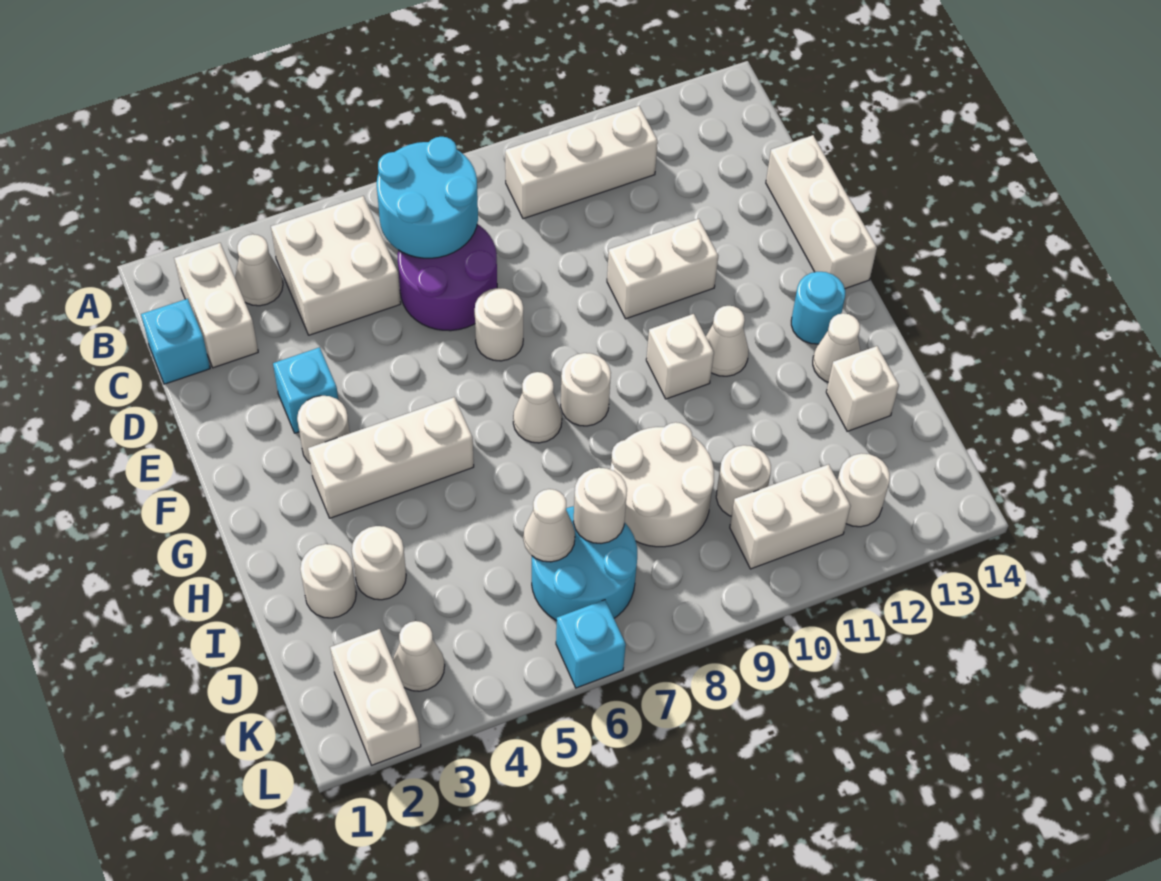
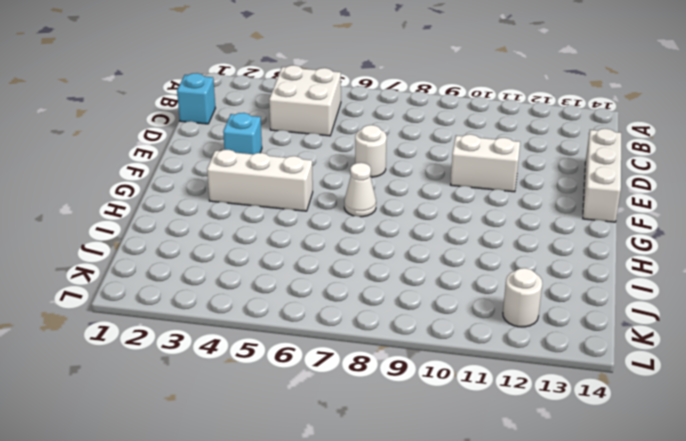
none -> white brick B2:C2 level 1
none -> white cone B3 level 1
none -> white brick B9:B11 level 1
none -> purple round brick C6:D7 level 1

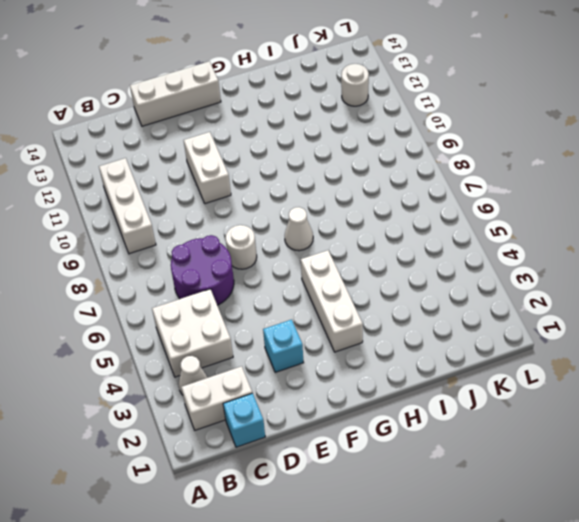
none -> white round brick F3 level 1
none -> white round brick G8 level 1
none -> white brick G10 level 1
none -> white cone G11 level 1

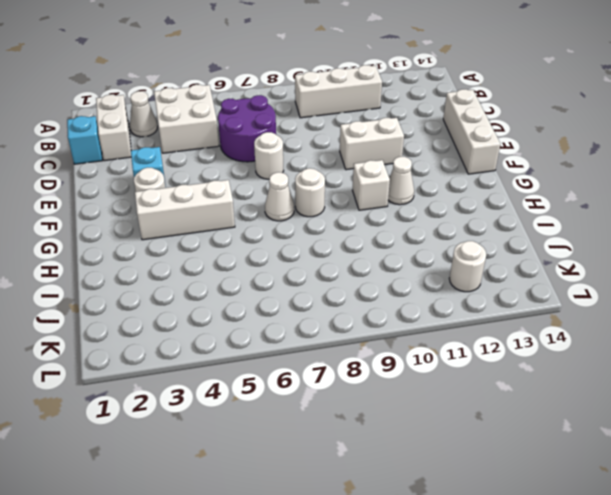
none -> cyan round brick G13 level 1
none -> white cone H13 level 1
none -> white round brick I2 level 1
none -> white round brick I3 level 1

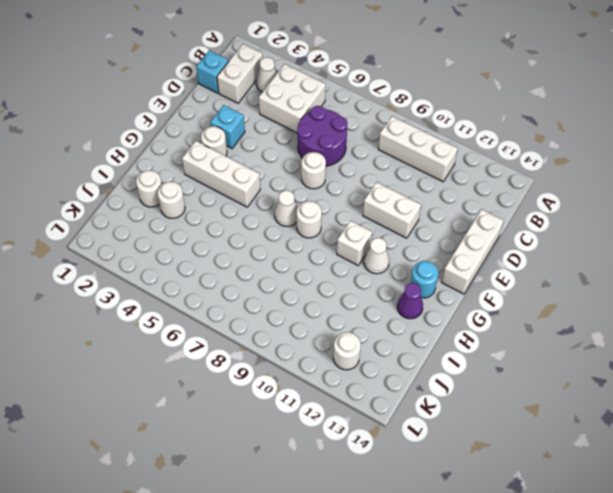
purple cone H13 level 1 -> white cone H13 level 1
none -> white round brick I8:J9 level 1
none -> white brick I13 level 1
none -> cyan round brick J6:K7 level 1
none -> white round brick J10 level 1

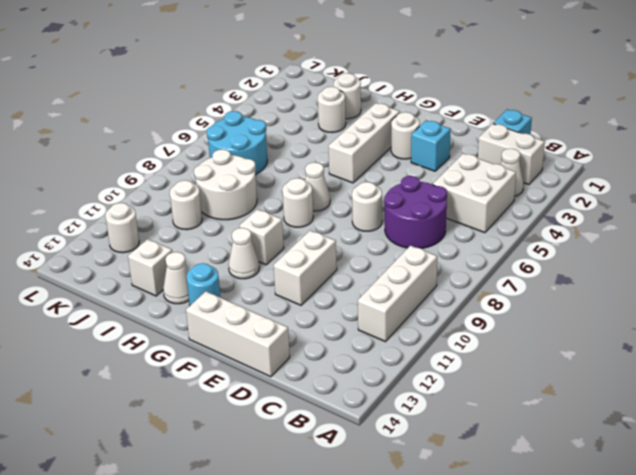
none -> white brick K2:L2 level 1
none -> white cone K3 level 1
none -> white brick K10:K11 level 1
none -> cyan brick L6 level 1

